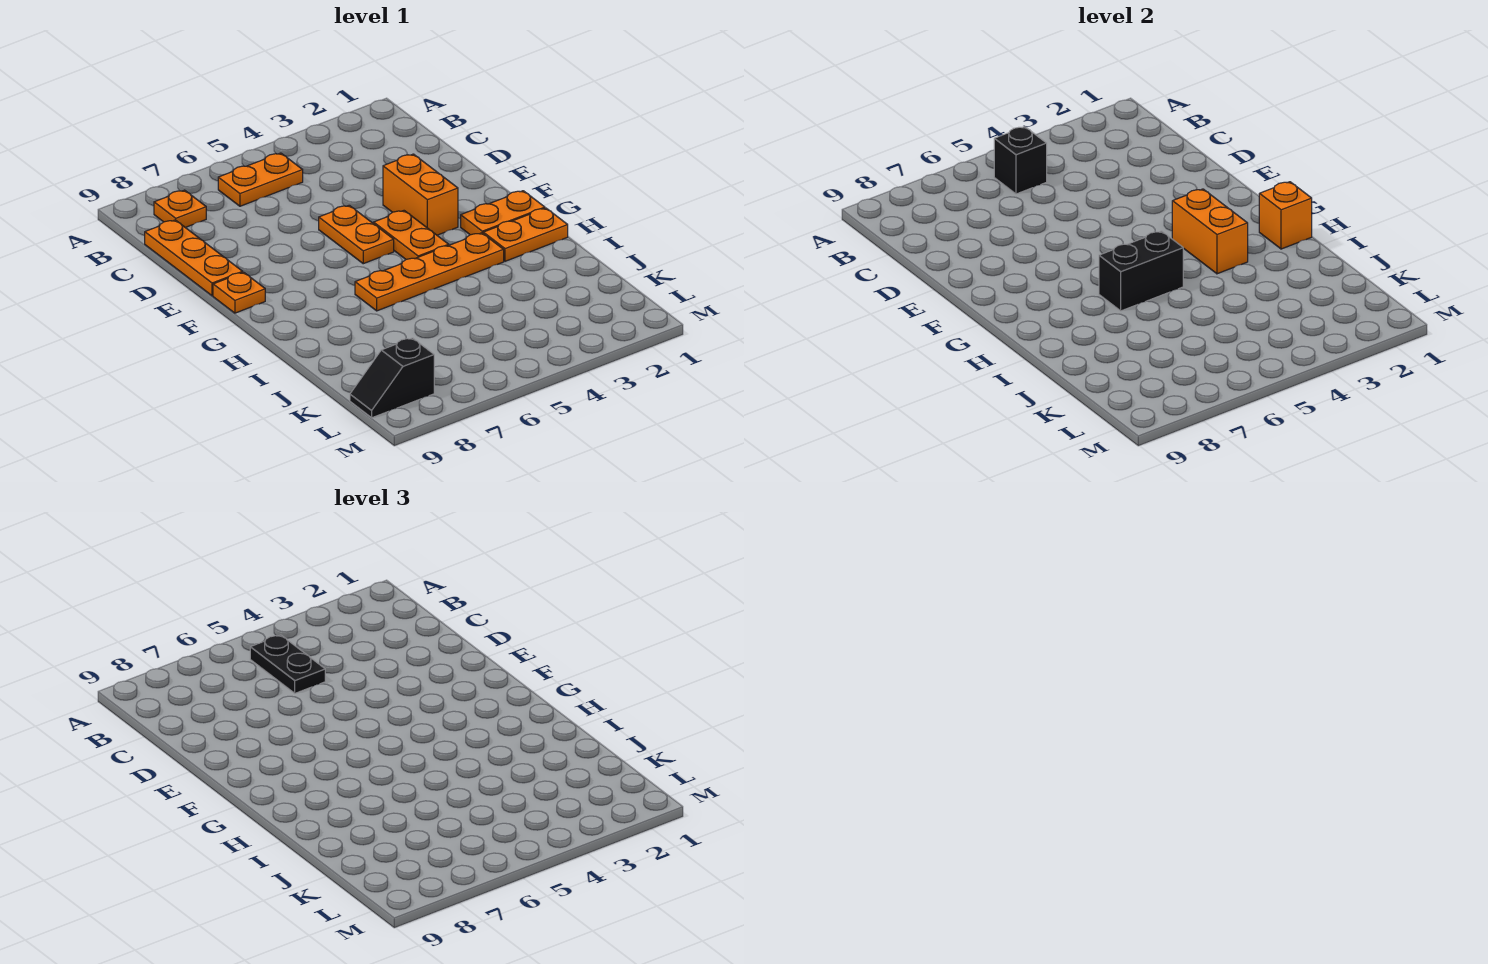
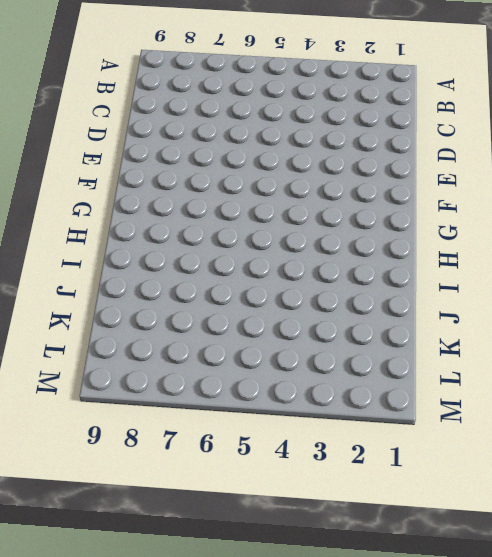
none -> orange plate B5:B6 level 1
none -> orange plate B8 level 1
none -> orange plate C9:E9 level 1

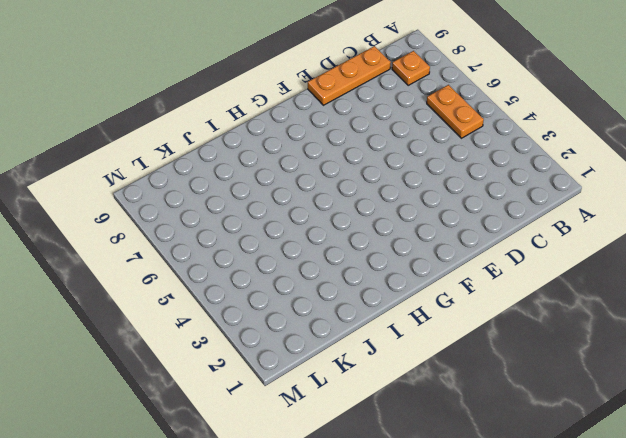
none -> orange brick E3:F3 level 1
none -> orange plate E5:F5 level 1
none -> orange plate F4:G4 level 1

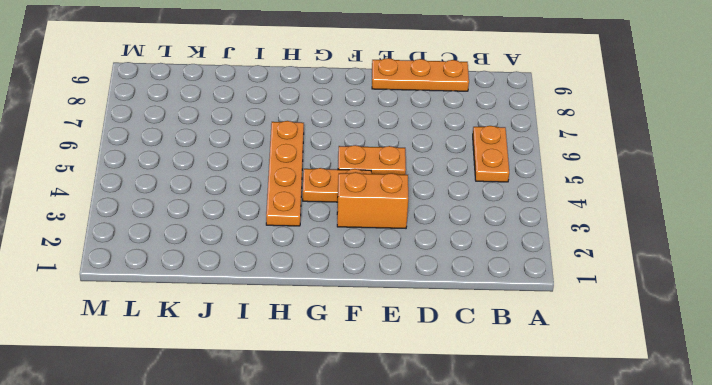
none -> orange plate B8 level 1
none -> orange plate F9 level 1
none -> orange plate G1:G2 level 1

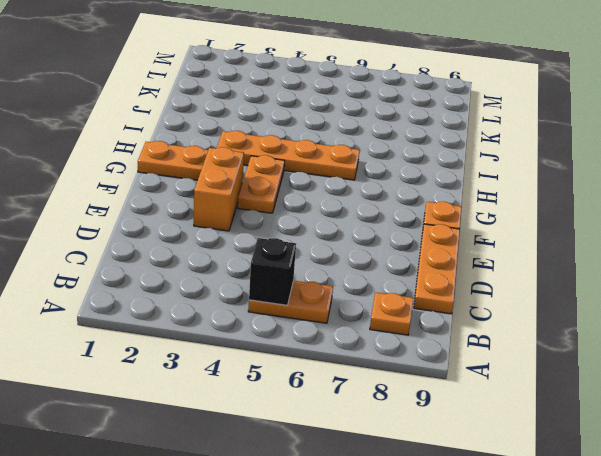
none -> orange plate E5:F5 level 1
none -> orange plate H1:H2 level 1
none -> black slope L8:L9 level 1 top 8

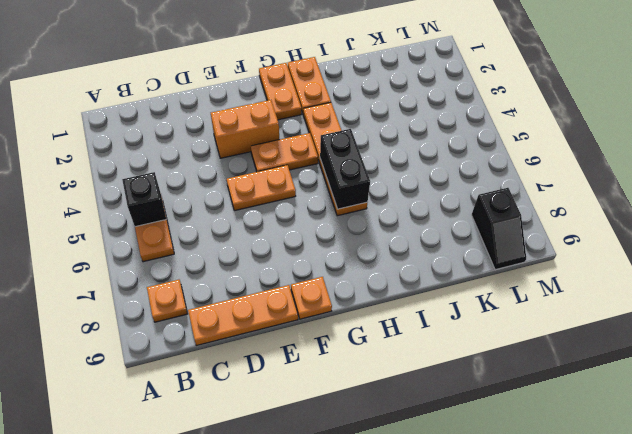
none -> orange brick G3:H3 level 2
none -> orange brick H1 level 2
none -> black plate B5:C5 level 3

